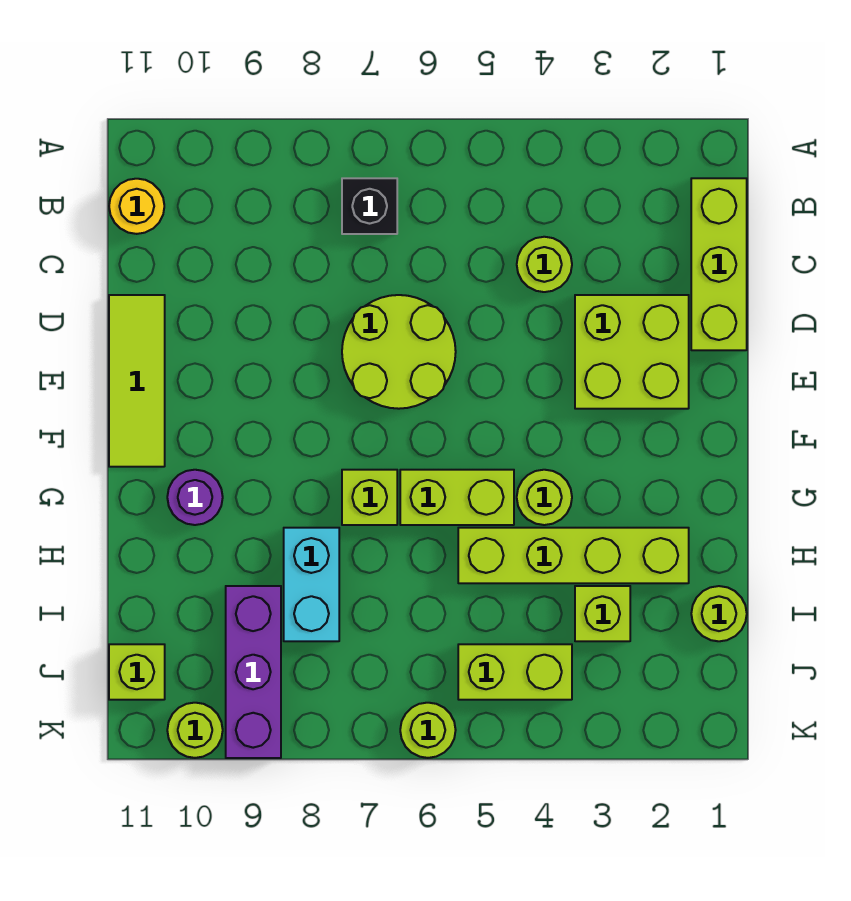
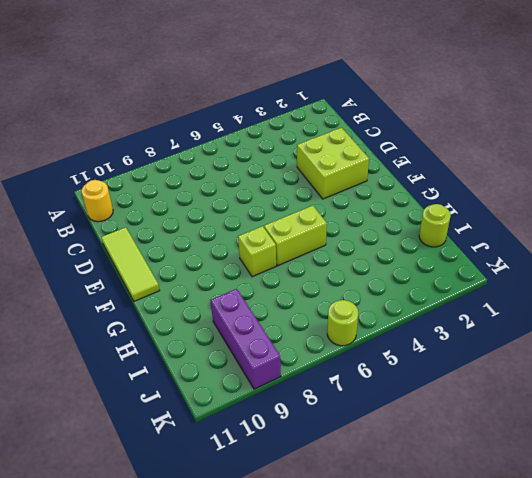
none -> lime brick B1:D1 level 1
none -> black brick B7 level 1
none -> lime round brick C4 level 1

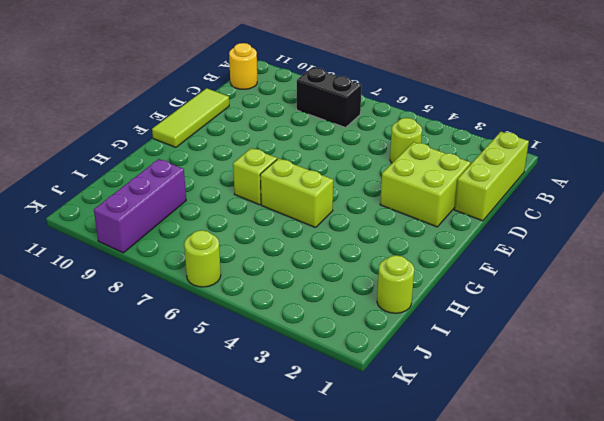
black brick B7:B8 level 1 -> black brick B7 level 1
none -> lime round brick D6:E7 level 1
none -> lime round brick G4 level 1
none -> purple round brick G10 level 1

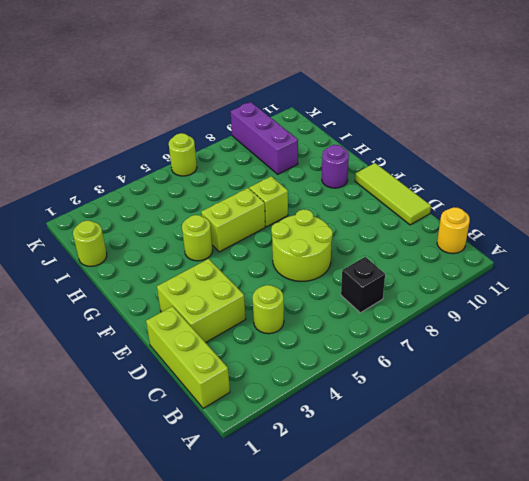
none -> lime brick H2:H5 level 1
none -> cyan brick H8:I8 level 1
none -> lime brick I3 level 1

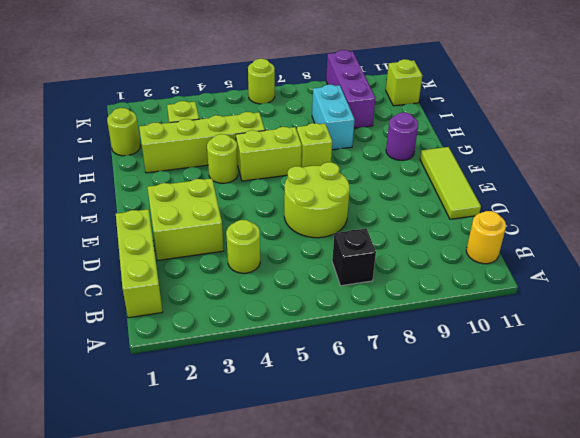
none -> lime brick J4:J5 level 1
none -> lime round brick K10 level 1

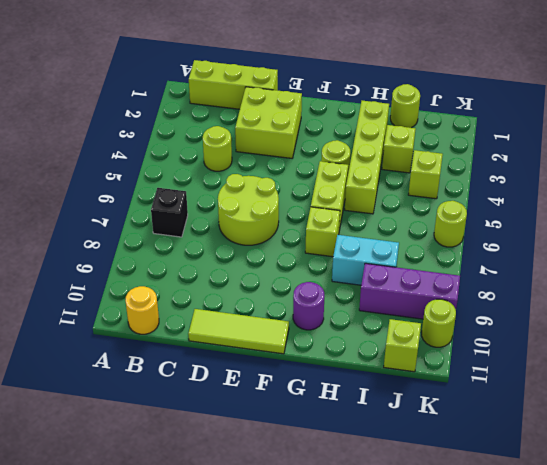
lime brick J4 level 1 -> lime brick J4:J5 level 1

